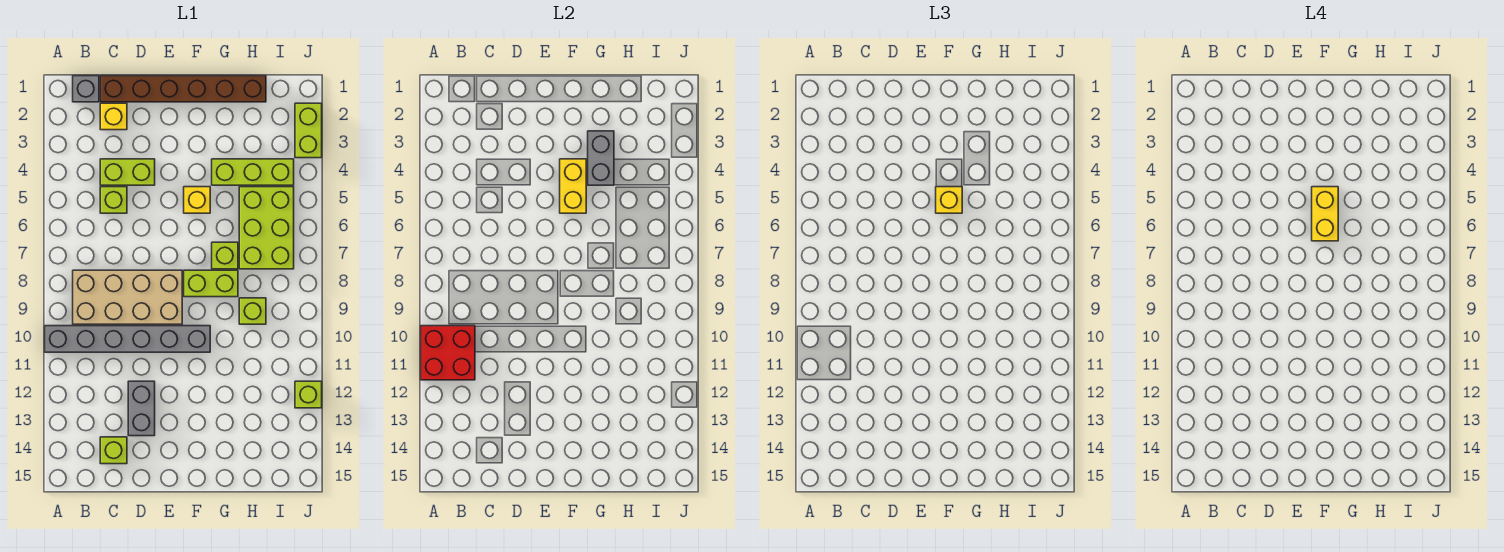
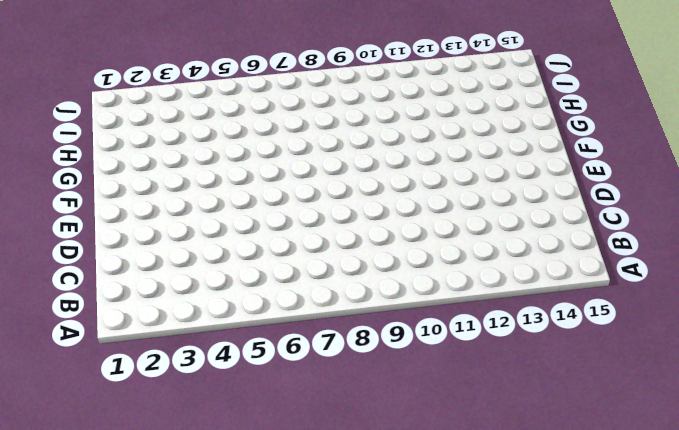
none -> grey brick A10:F10 level 1
none -> grey brick B1 level 1
none -> tan brick B8:E9 level 1

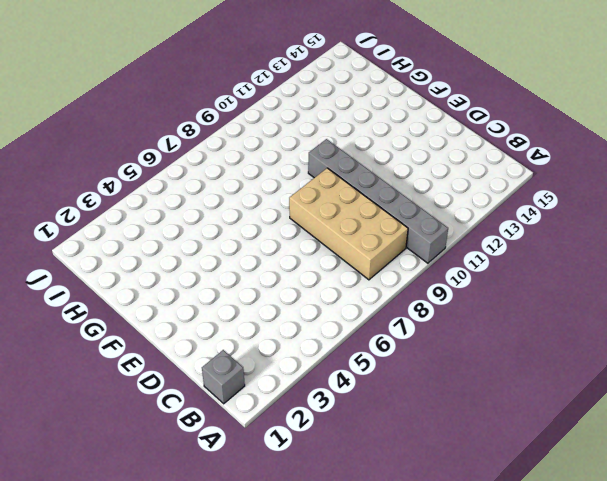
none -> brown brick C1:H1 level 1
none -> yellow brick C2 level 1
none -> lime brick C4:D4 level 1

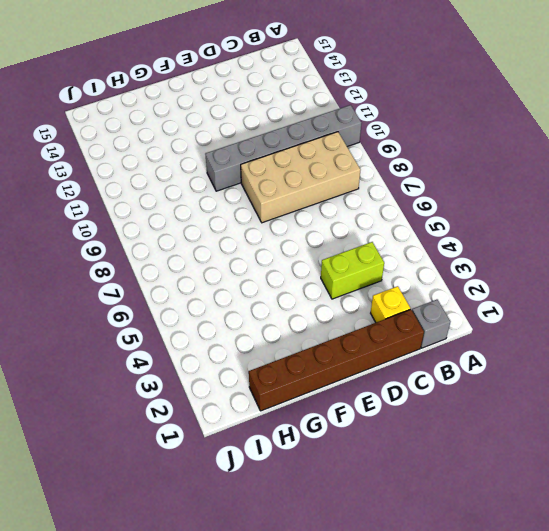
none -> lime brick C5 level 1
none -> lime brick C14 level 1
none -> grey brick D12:D13 level 1

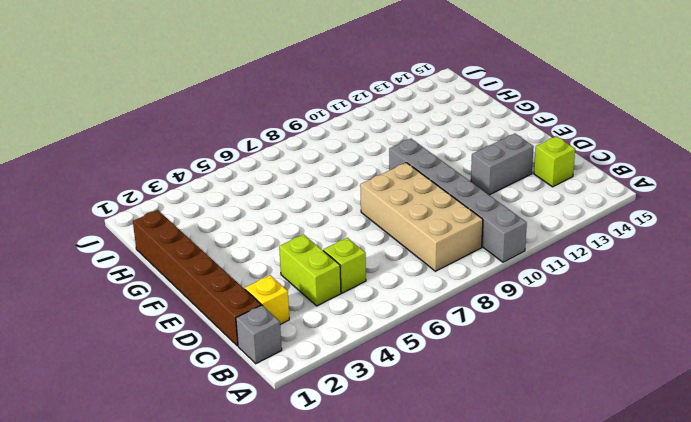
none -> yellow brick F5 level 1
none -> lime brick F8:G8 level 1
none -> lime brick G4:I4 level 1

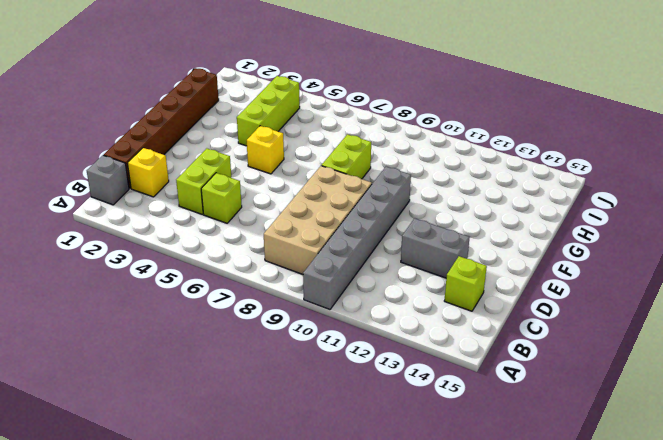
none -> lime brick G7 level 1
none -> lime brick H5:I7 level 1
none -> lime brick H9 level 1

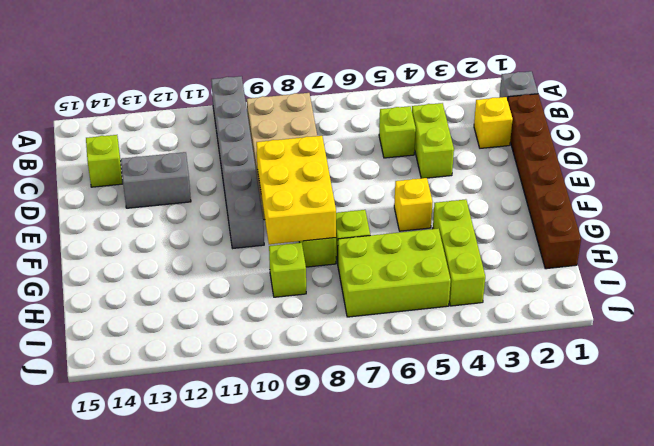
yellow brick E8:G9 level 2 -> none
none -> lime brick J2:J3 level 1
none -> lime brick J12 level 1
none -> red brick A10:B11 level 2

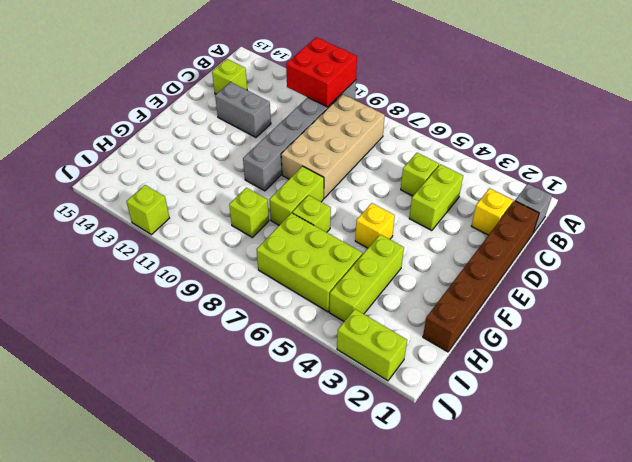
none -> yellow brick F4:F5 level 2
none -> grey brick G3:G4 level 2
none -> yellow brick F5 level 3

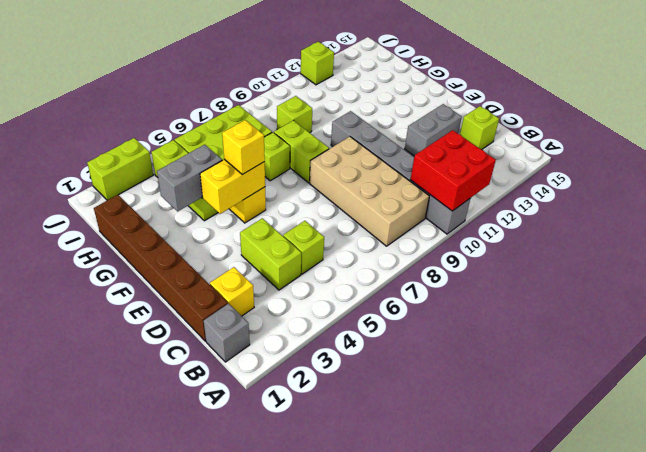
none -> yellow brick F5:F6 level 4

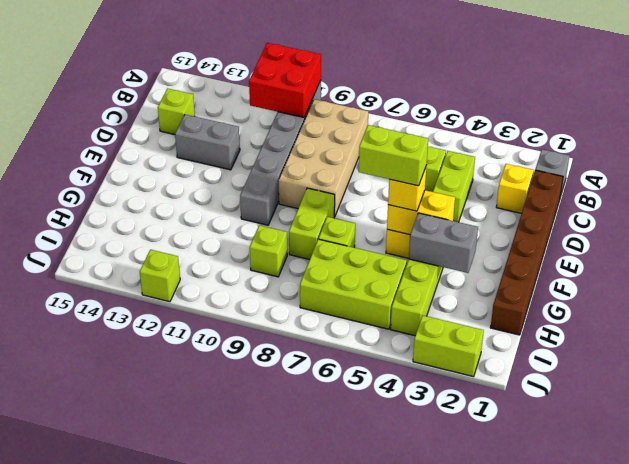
lime brick F5:F6 level 4 -> yellow brick F5:F6 level 4

